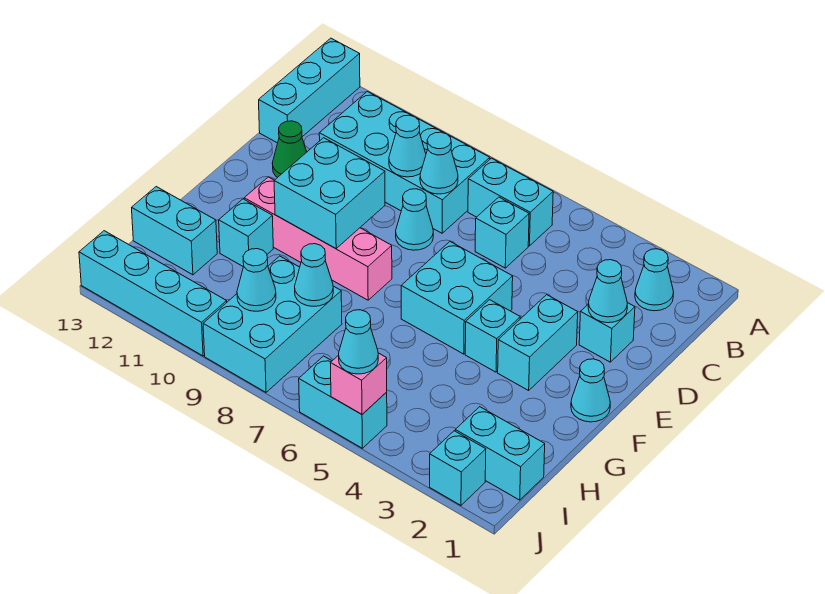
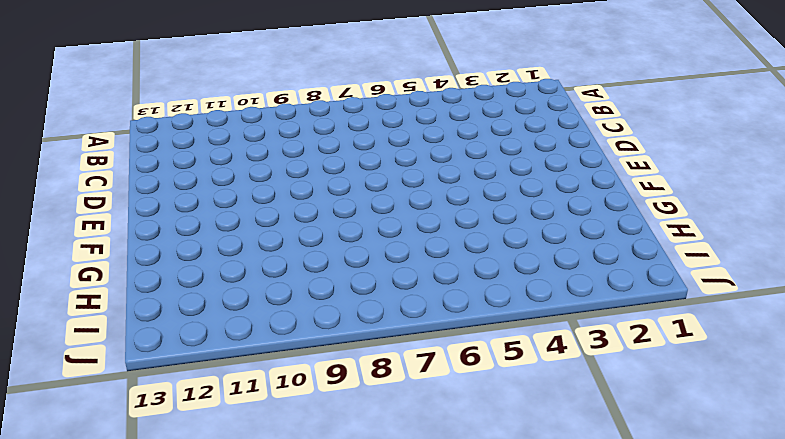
none -> cyan brick A13:C13 level 1
none -> cyan cone B2 level 1
none -> cyan brick B6:B7 level 1

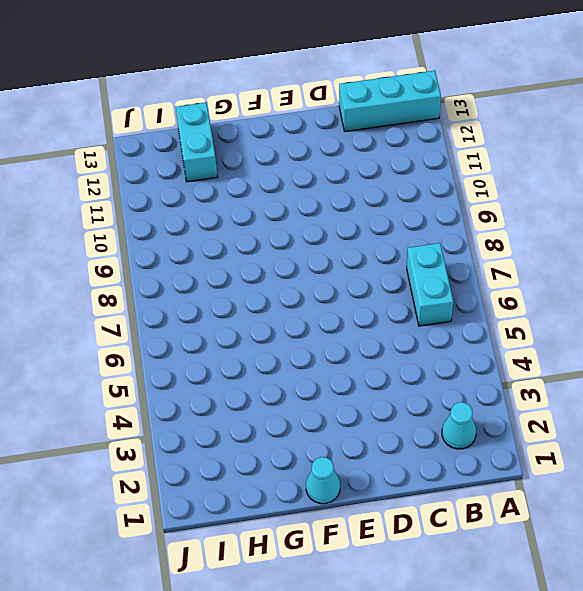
none -> cyan brick B8:C11 level 1
none -> cyan brick C6 level 1
none -> cyan brick D2 level 1

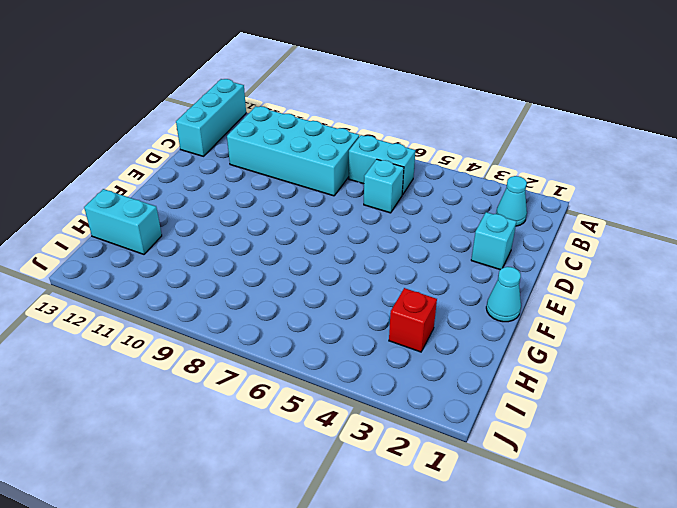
red brick H3 level 1 -> none
none -> cyan cone D8 level 1
none -> green cone D12 level 1
none -> cyan brick E3:F3 level 1

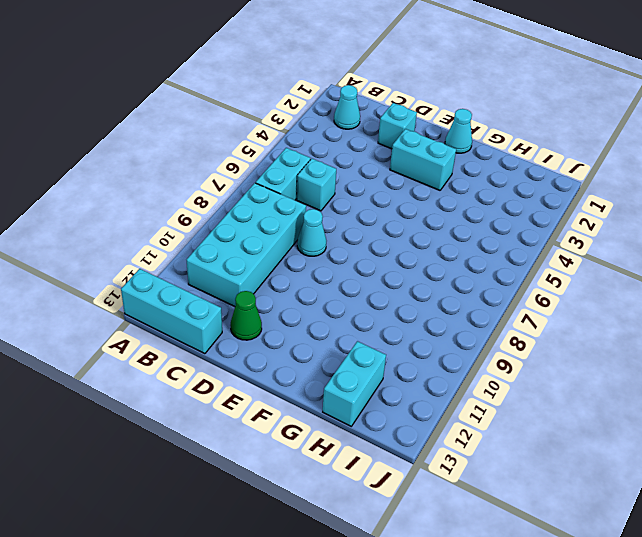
none -> cyan brick E5:F6 level 1
none -> cyan brick F4 level 1
none -> pink brick F8:F11 level 1

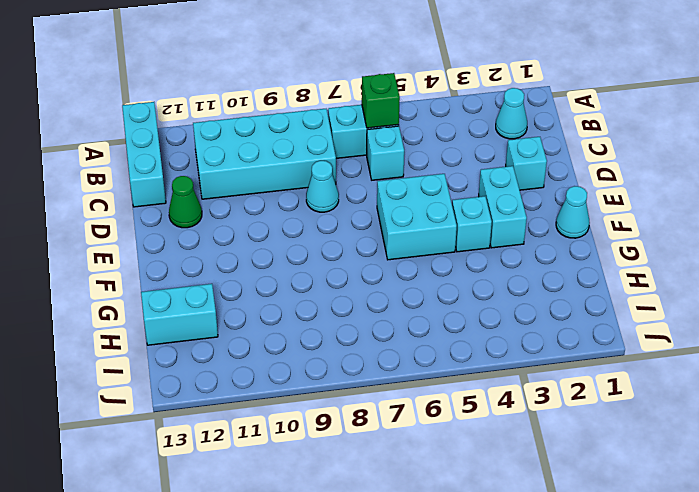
green brick B6 level 2 -> none
none -> pink brick F8:F11 level 1
none -> cyan brick G11 level 1
none -> cyan brick H8:J9 level 1

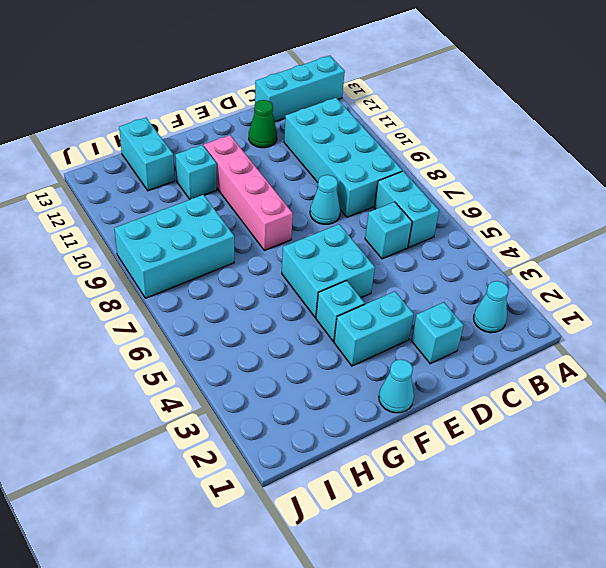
none -> cyan brick I1:I2 level 1
none -> cyan brick J2 level 1
none -> cyan brick J5:J6 level 1

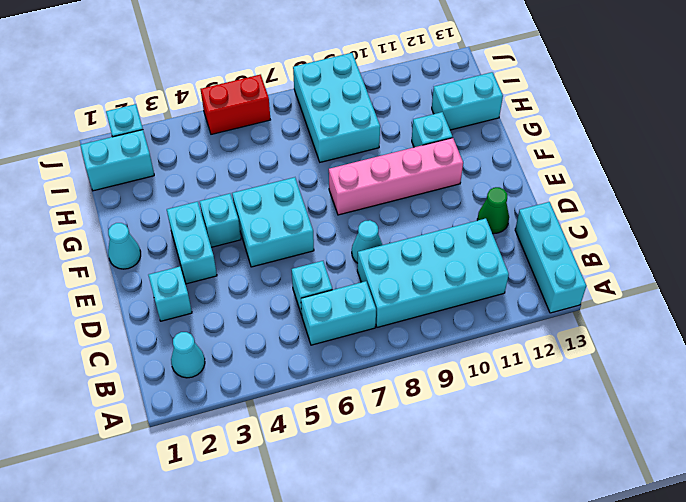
red brick J5:J6 level 1 -> cyan brick J5:J6 level 1
none -> cyan brick J10:J13 level 1
none -> cyan cone C8 level 2
none -> cyan cone C9 level 2

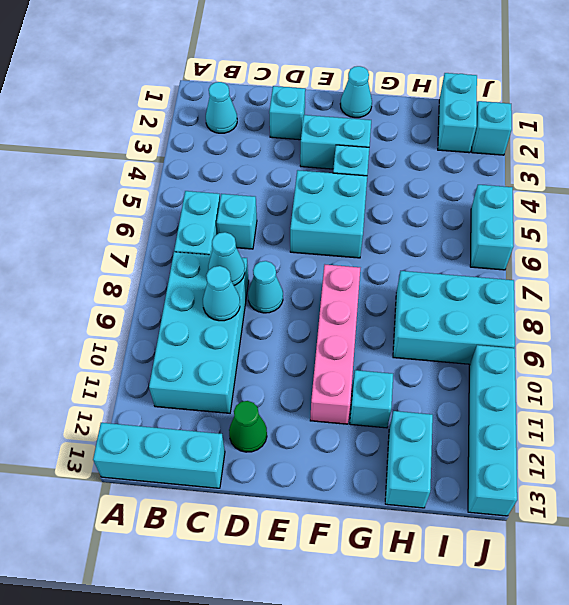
none -> cyan cone D2 level 2
none -> cyan brick E9:F10 level 2
none -> cyan cone H8 level 2

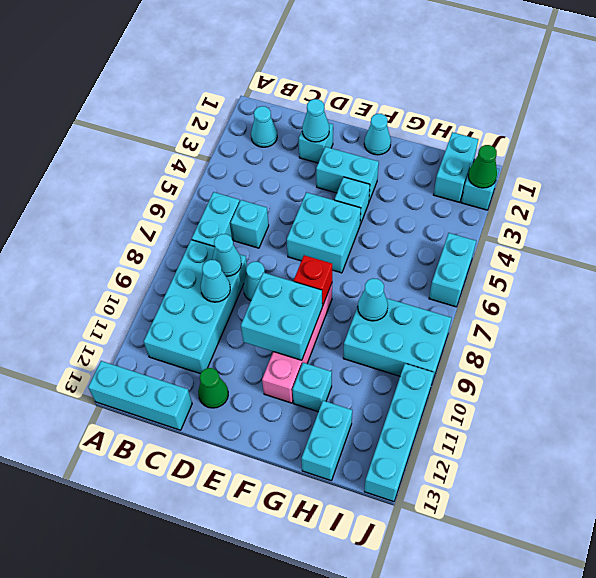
red brick F8 level 2 -> none
green cone J2 level 2 -> none
none -> cyan cone I9 level 2
none -> pink brick J5 level 2
none -> cyan cone J5 level 3

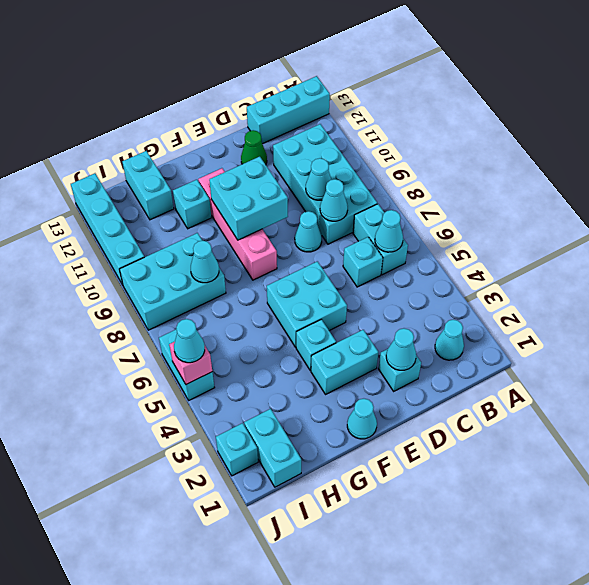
cyan cone B6 level 2 -> cyan cone I9 level 2

